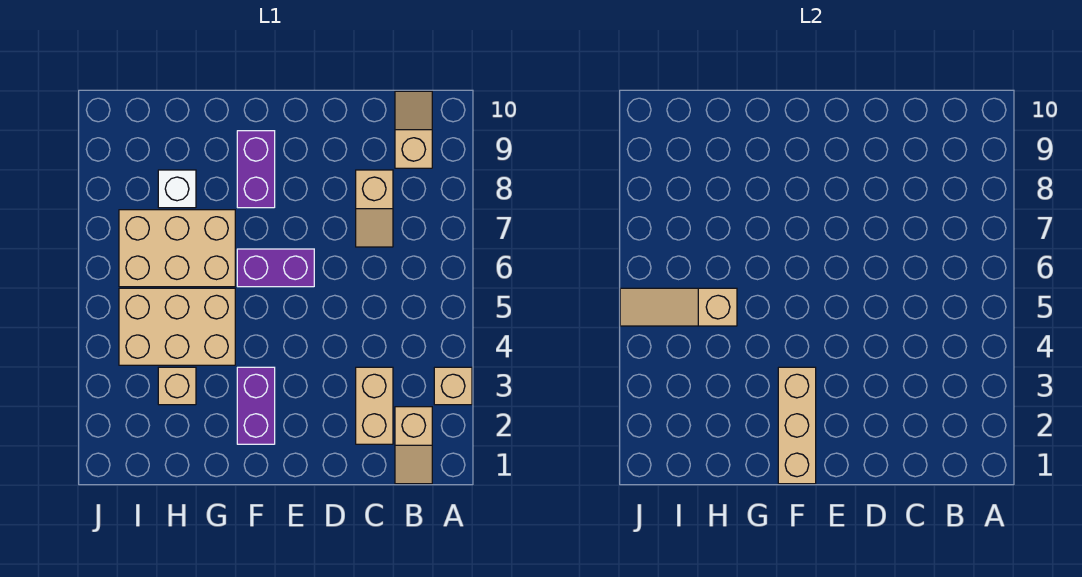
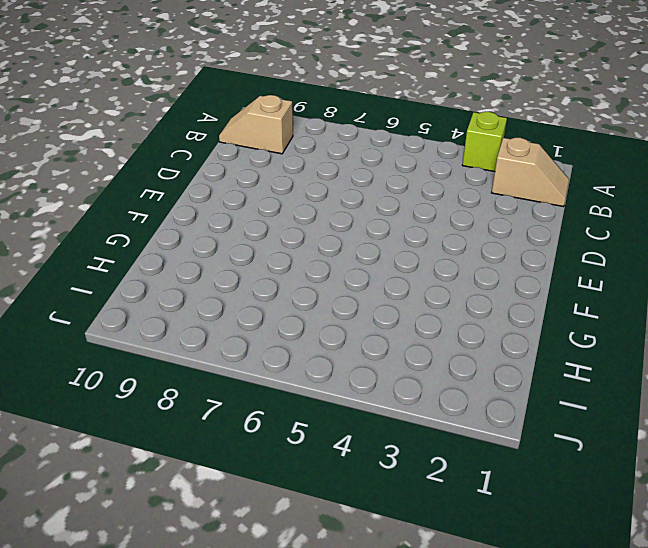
lime brick A3 level 1 -> tan brick A3 level 1
none -> tan brick C2:C3 level 1
none -> tan slope C7:C8 level 1 top 8
none -> purple brick E6:F6 level 1

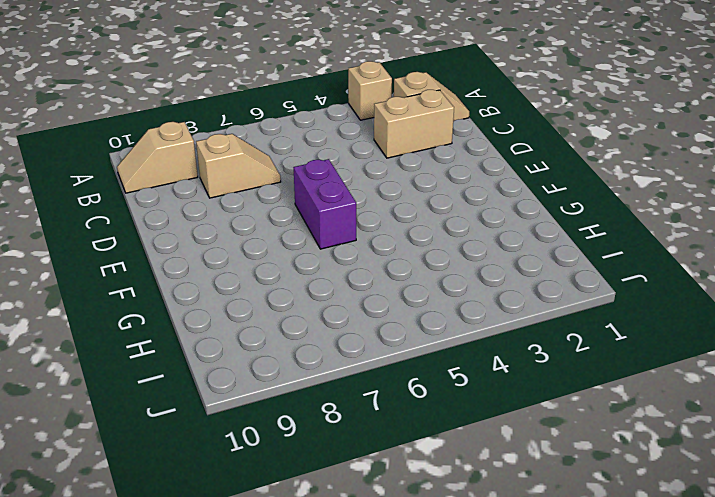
none -> purple brick F2:F3 level 1
none -> purple brick F8:F9 level 1
none -> tan brick G4:I5 level 1

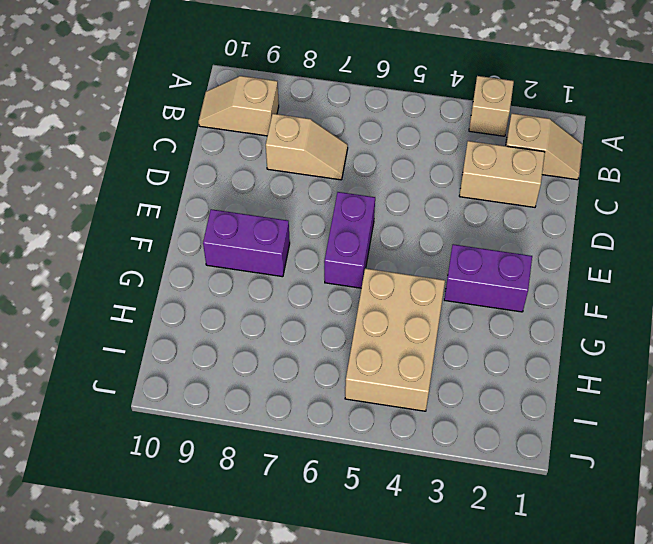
none -> tan brick G6:I7 level 1
none -> tan brick H3 level 1
none -> white brick H8 level 1

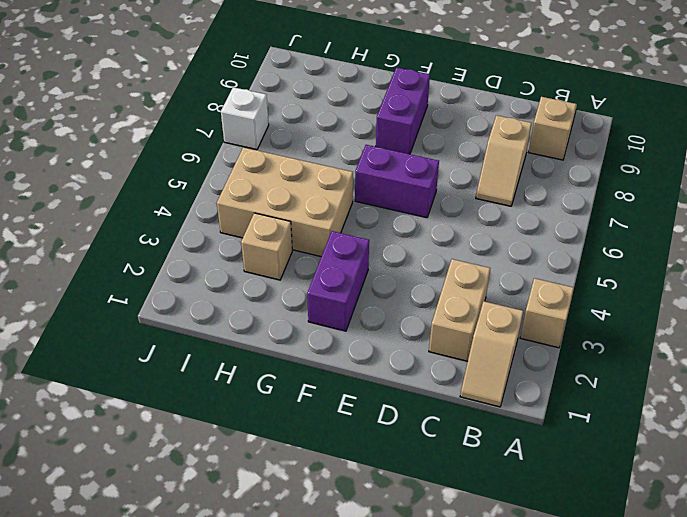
white brick J7 level 1 -> white brick H8 level 1
none -> tan brick G6:I7 level 1
none -> tan brick F1:F3 level 2
none -> tan slope H5:J5 level 2 top H

